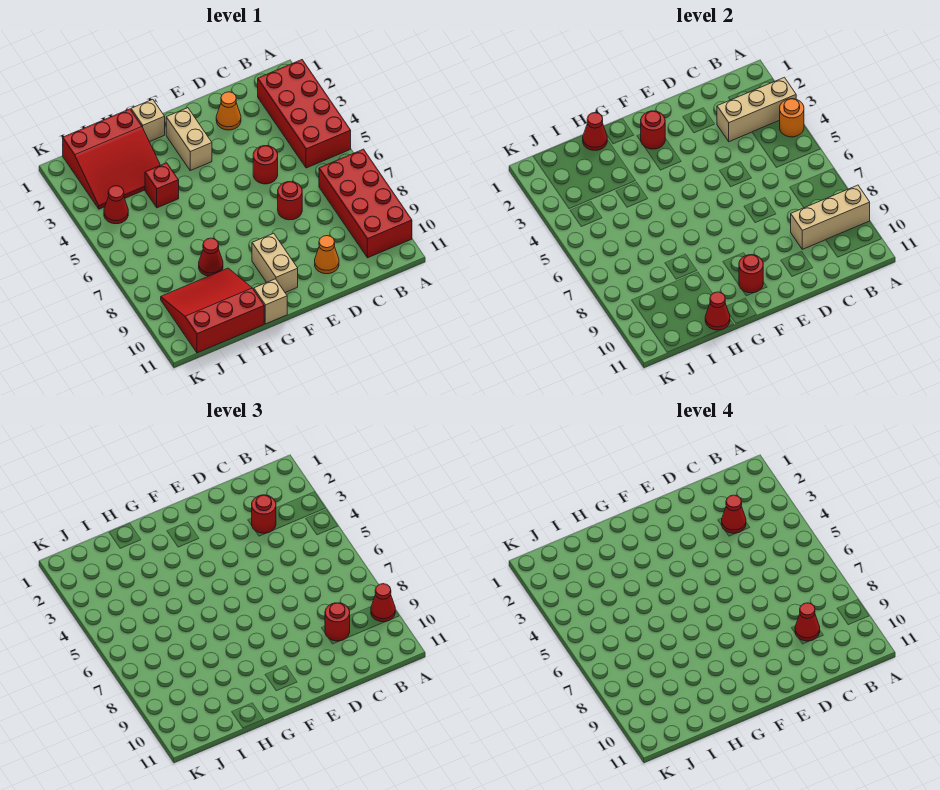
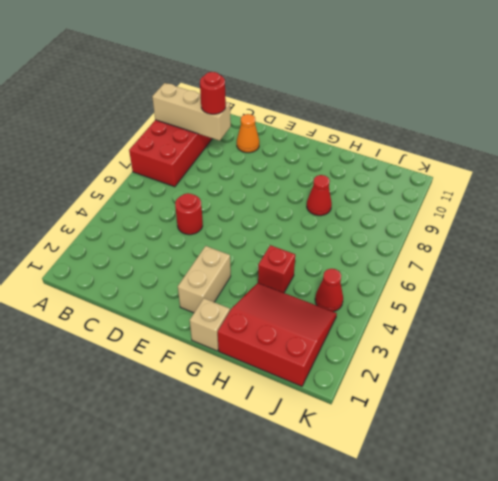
none -> red brick A2:B5 level 1
none -> orange cone D2 level 1
none -> red round brick D7 level 1

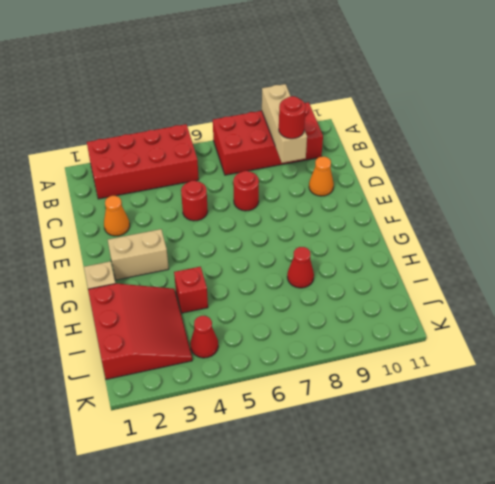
none -> tan brick F9:F10 level 1
none -> tan brick G11 level 1
none -> red slope H9:J11 level 1 top 11

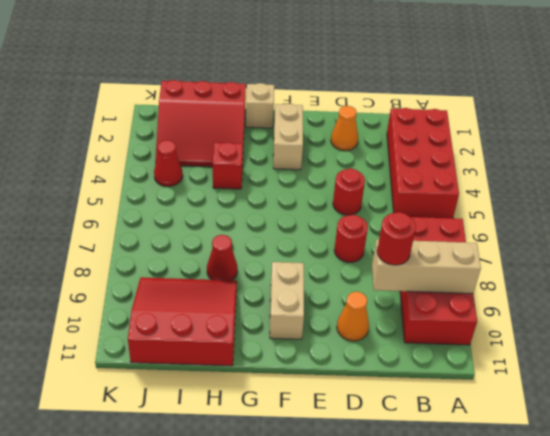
none -> tan brick G11 level 1
none -> tan brick A3:C3 level 2
none -> orange round brick A4 level 2

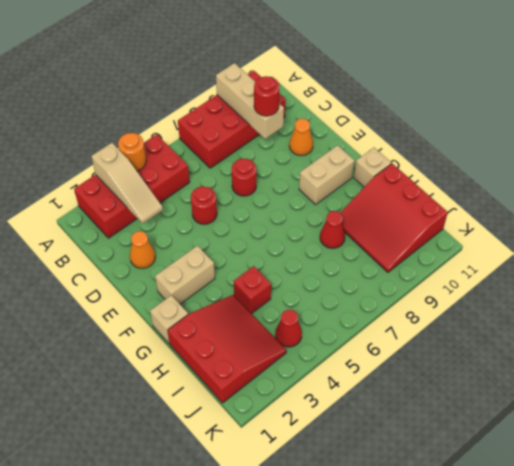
tan slope A3:C3 level 2 top A -> tan brick A3:C3 level 2
none -> red round brick F2 level 2
none -> red round brick F10 level 2
none -> red cone H1 level 2

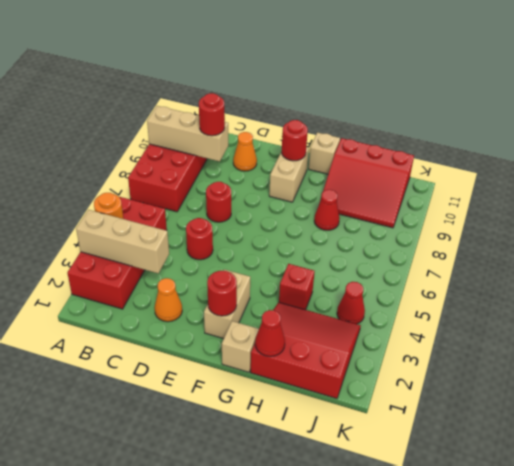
none -> red cone H11 level 2
none -> red cone A9 level 3
none -> red round brick C3 level 3

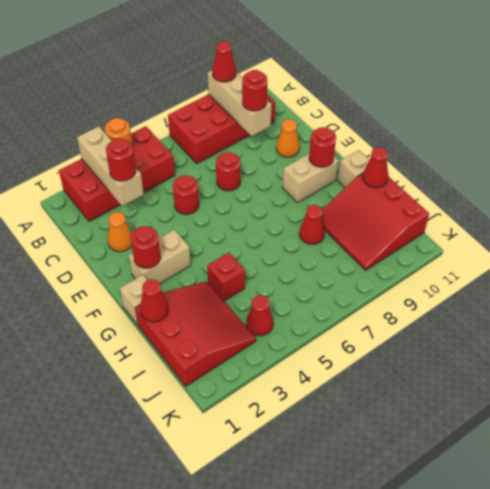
none -> red cone C3 level 4
none -> red cone C9 level 4

